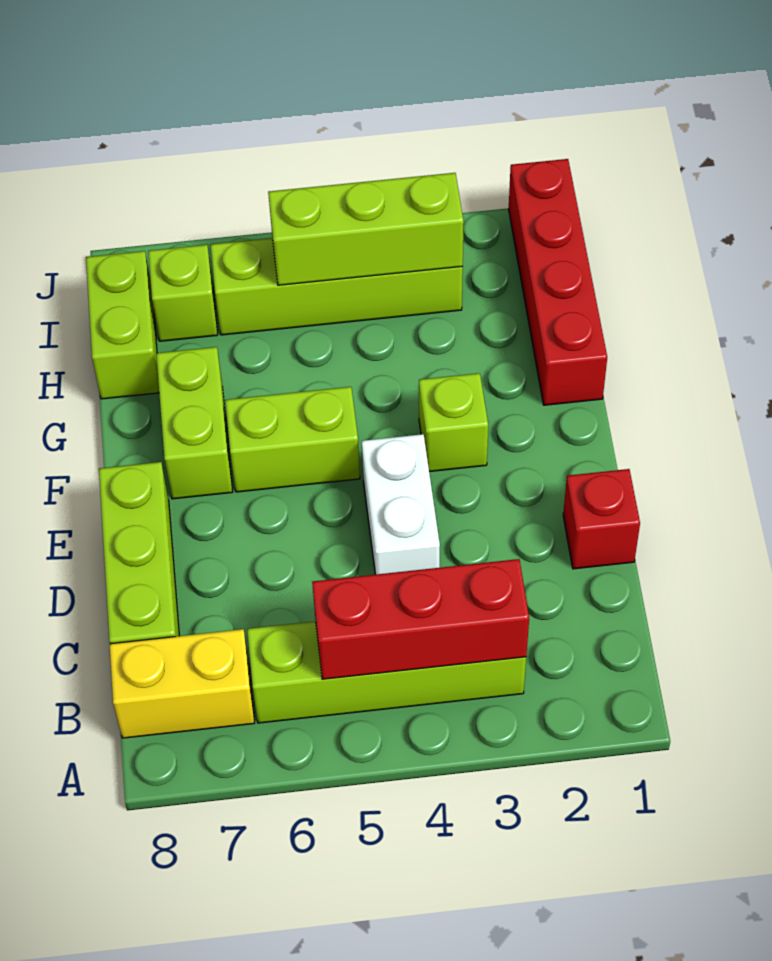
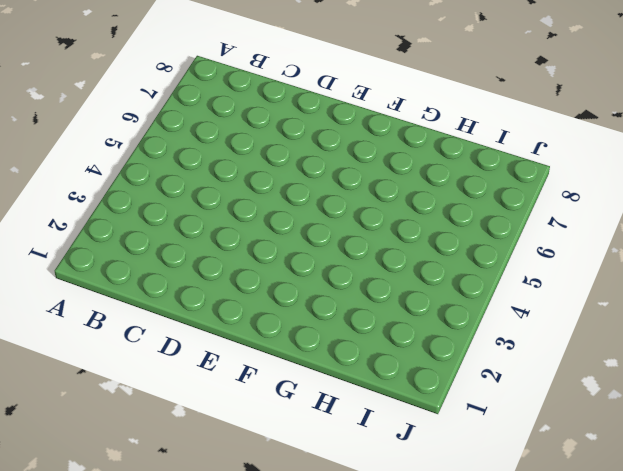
none -> lime brick B3:B6 level 1
none -> yellow brick B7:B8 level 1
none -> lime brick C8:E8 level 1

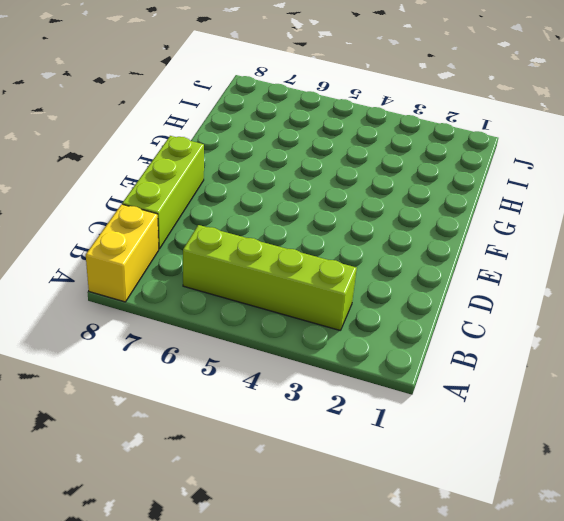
yellow brick A8:B8 level 1 -> yellow brick B7:B8 level 1
none -> red brick D1 level 1
none -> white brick D4:E4 level 1
none -> lime brick F3 level 1

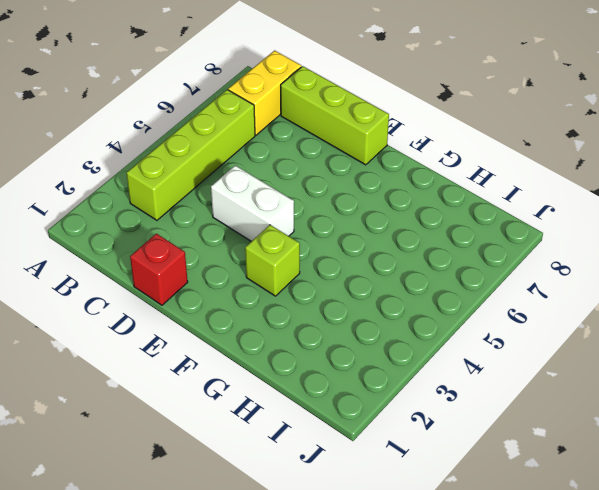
none -> lime brick F5:F6 level 1
none -> lime brick F7:G7 level 1
none -> red brick G1:J1 level 1

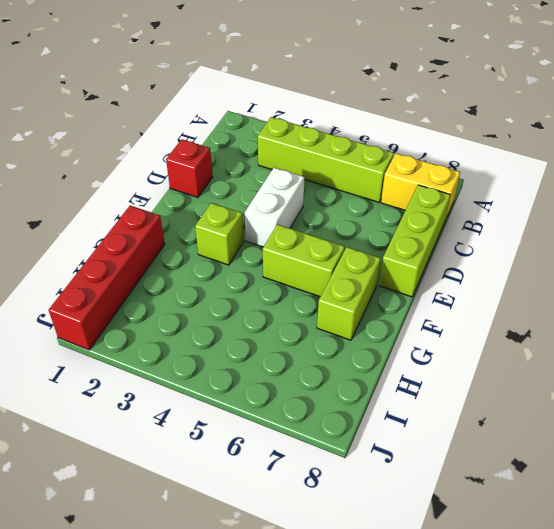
none -> lime brick H8:I8 level 1
none -> lime brick I3:I6 level 1
none -> lime brick I7 level 1

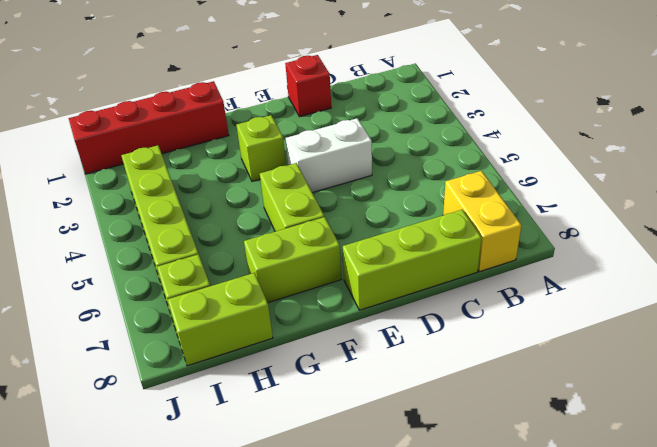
none -> lime brick B3:B6 level 1
none -> red brick B3:B5 level 2
none -> lime brick I3:I5 level 2

